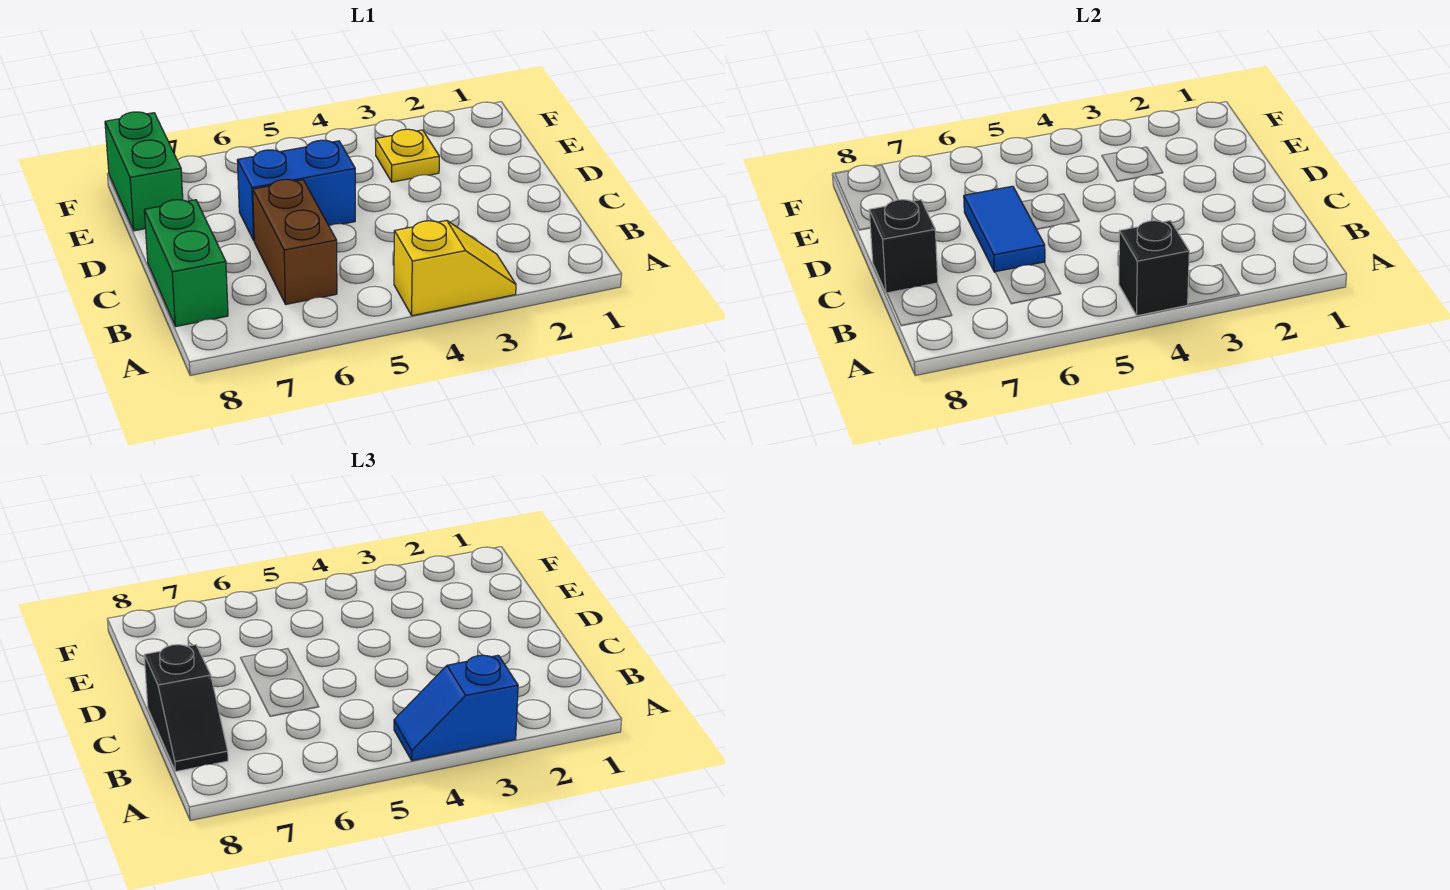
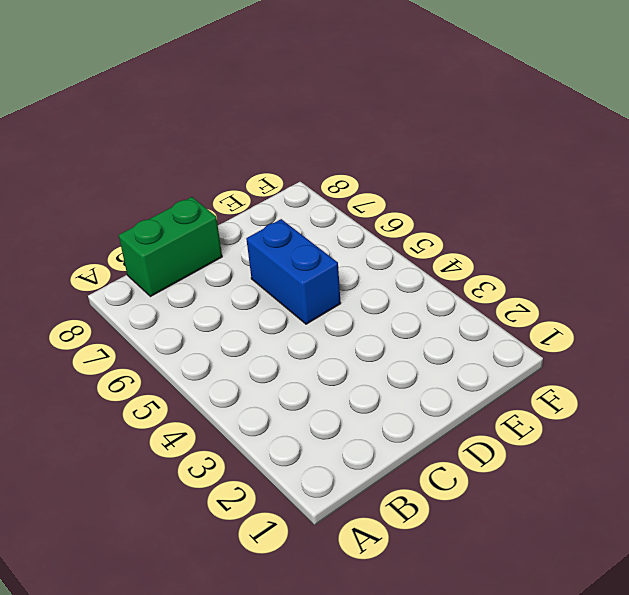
none -> yellow slope A3:A4 level 1 top 4
none -> brown brick B6:C6 level 1

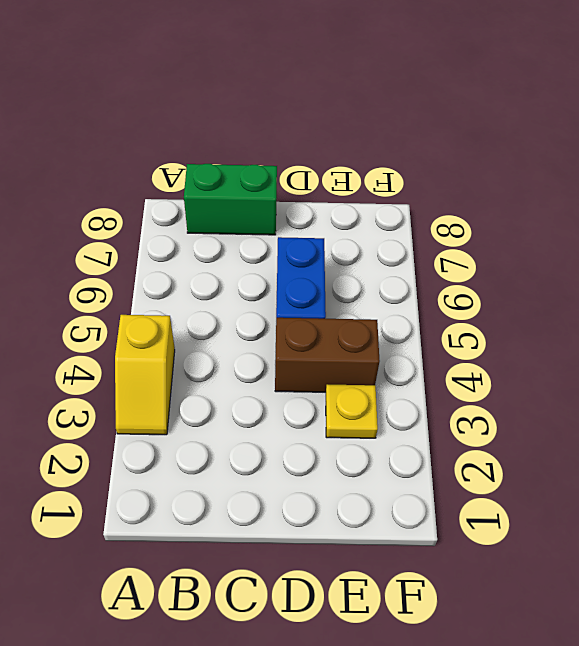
brown brick D4:E4 level 1 -> brown brick B6:C6 level 1
none -> green brick E8:F8 level 1
none -> black brick A4 level 2

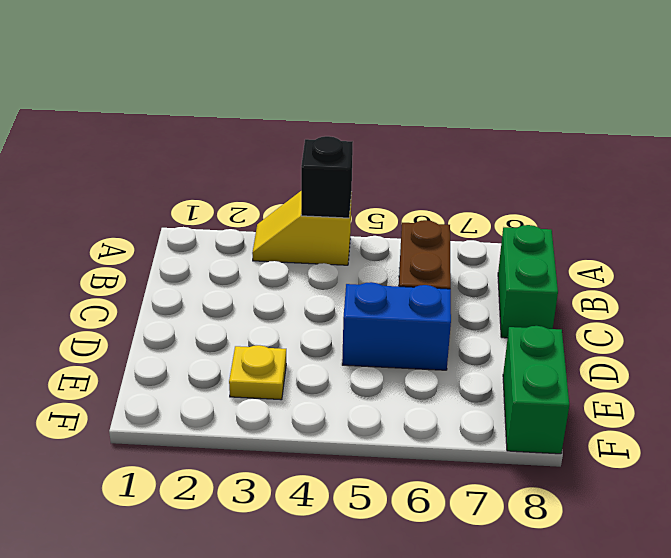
none -> blue tile C6:D6 level 2
none -> black brick C8 level 2

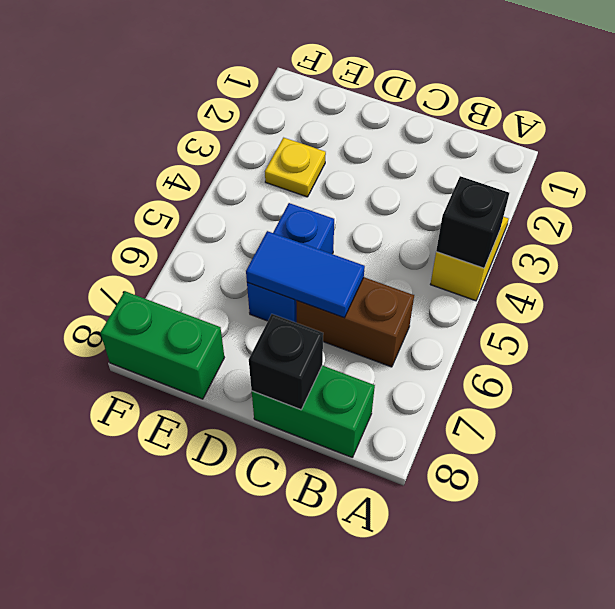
none -> blue slope A3:A4 level 3 top 3
none -> black slope B8:C8 level 3 top C

